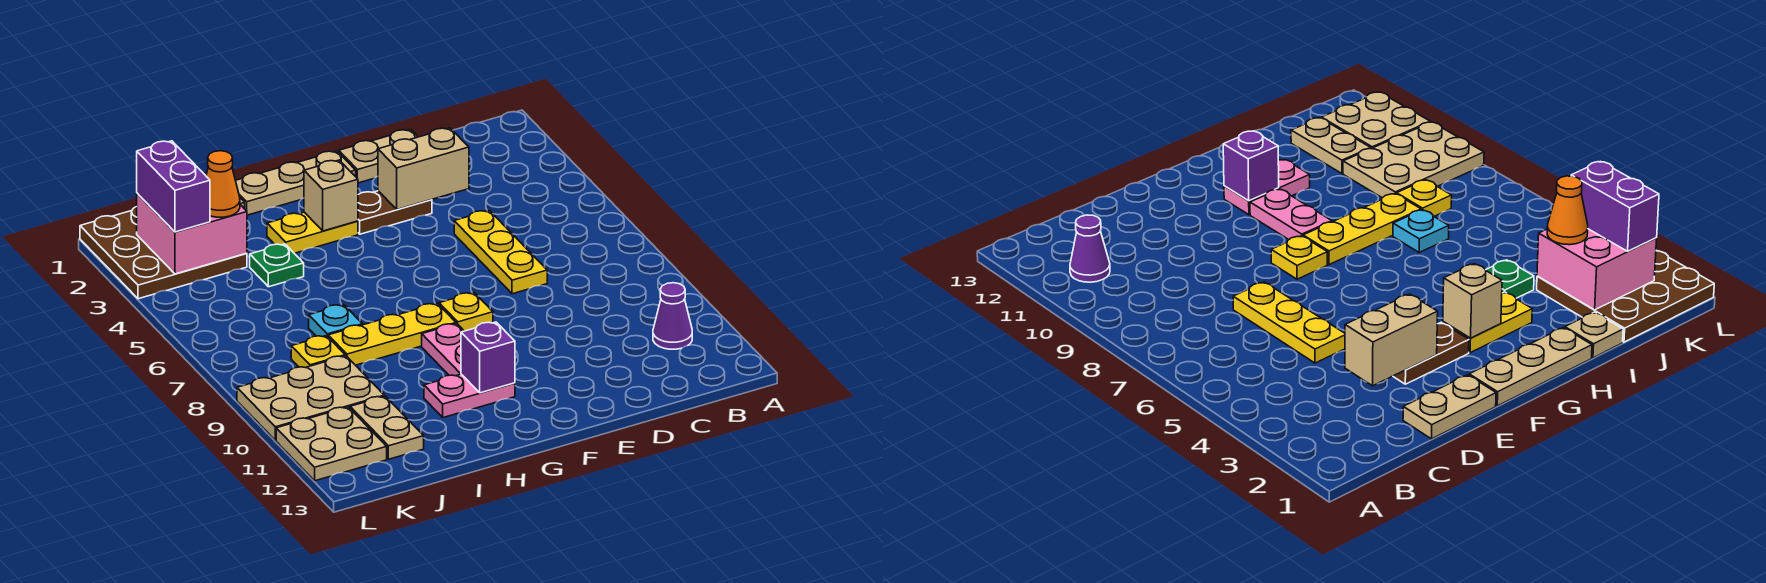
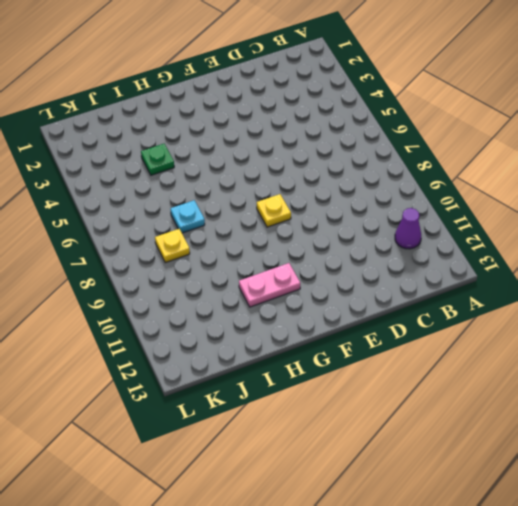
none -> tan plate D1:E1 level 1
none -> yellow plate D5:D7 level 1
none -> brown plate E3:F3 level 1

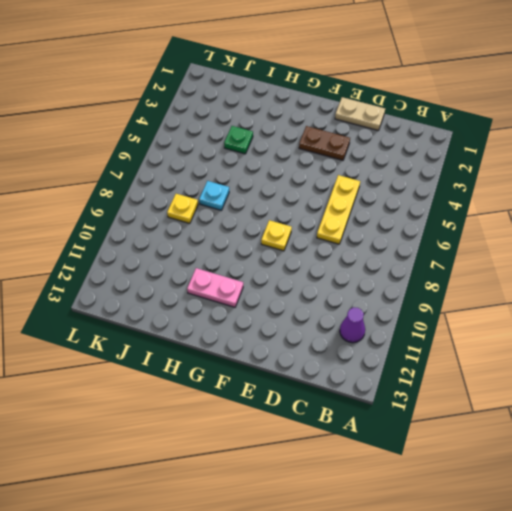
none -> tan plate F1:H1 level 1
none -> yellow plate G3:H3 level 1
none -> yellow plate G8:I8 level 1

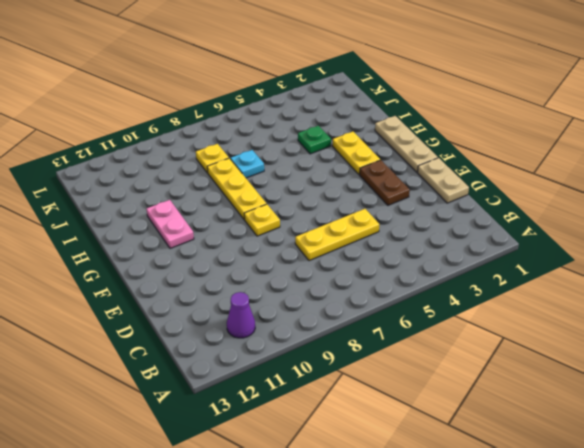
none -> pink plate G9:G10 level 1
none -> tan plate I1 level 1
none -> brown plate J1:L3 level 1

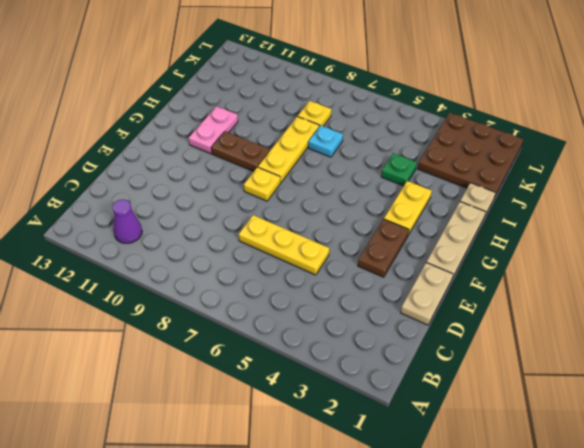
brown plate G9:G10 level 1 -> pink plate G9:G10 level 1
none -> tan plate J9:L10 level 1
none -> tan plate J11:J12 level 1
none -> tan plate K11:L12 level 1

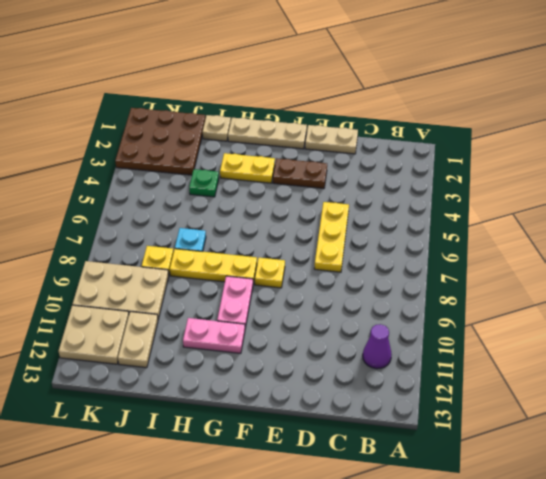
none -> tan brick D3:E3 level 2
none -> tan brick G3 level 2
none -> purple brick G11 level 2

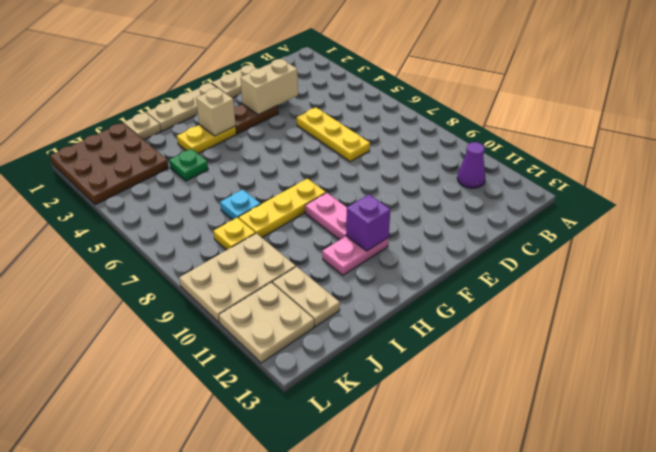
none -> yellow plate F8 level 1
none -> pink brick J2:K3 level 2
none -> orange cone J3 level 3

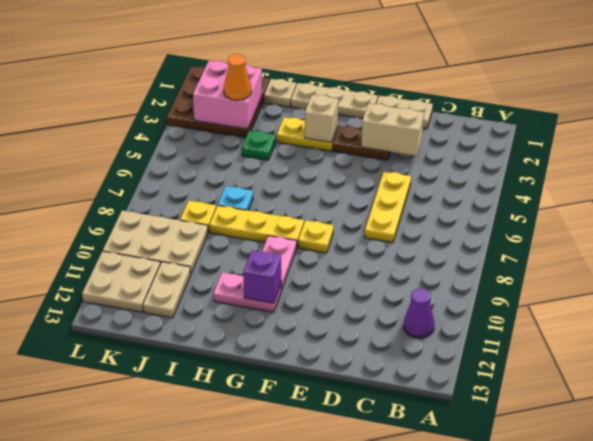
none -> purple brick K2:K3 level 3

